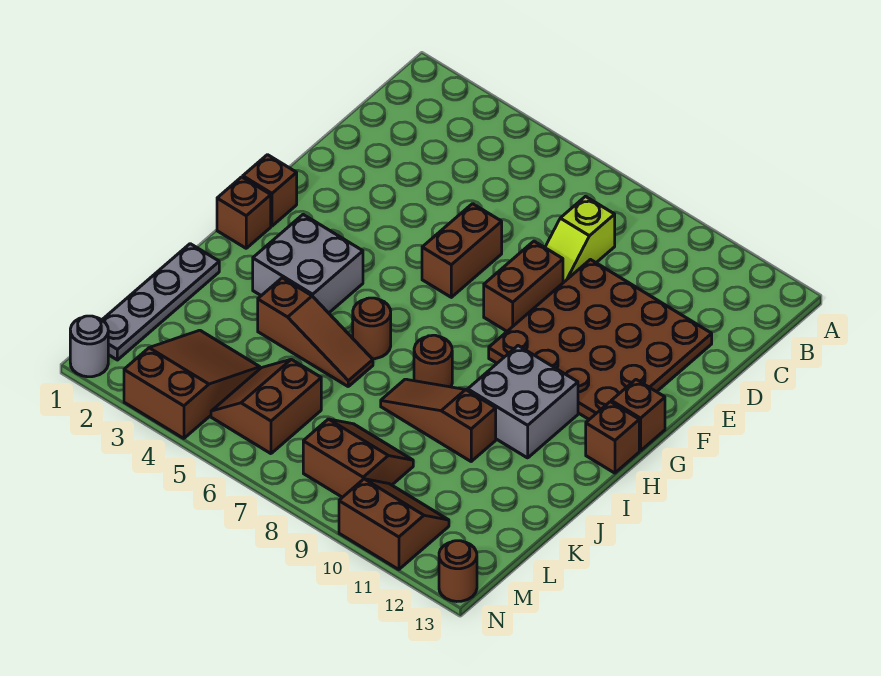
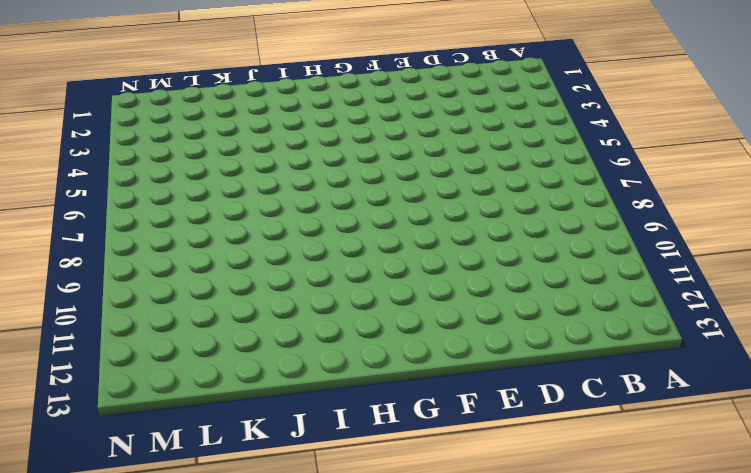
none -> lime slope C8:D8 level 1 top C
none -> brown plate D9:G12 level 1
none -> brown brick E6:F6 level 1

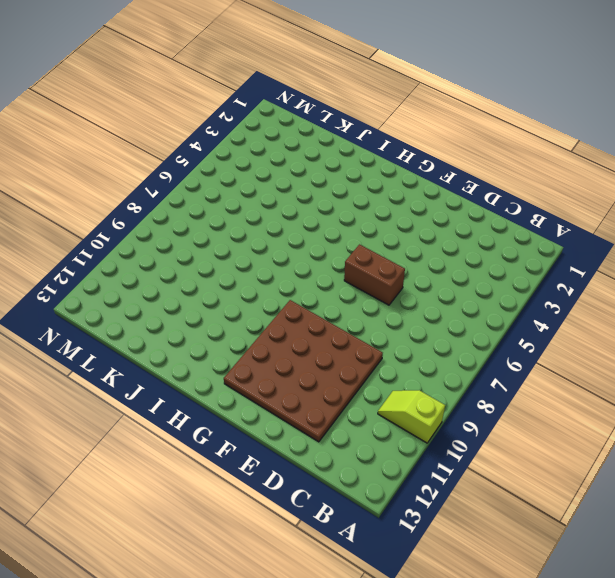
lime slope A10:B10 level 1 top A -> lime slope C8:D8 level 1 top C
none -> brown brick E8:F8 level 1
none -> brown brick G1 level 1
none -> brown brick G13 level 1

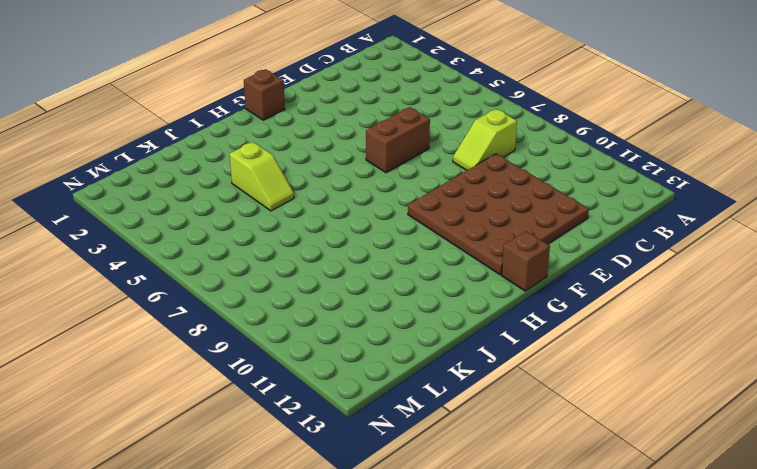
lime slope J4:J5 level 1 top 4 -> brown slope J4:J6 level 1 top 4
none -> brown brick E8:F8 level 1
none -> brown brick H1 level 1
none -> grey brick H3:I4 level 1

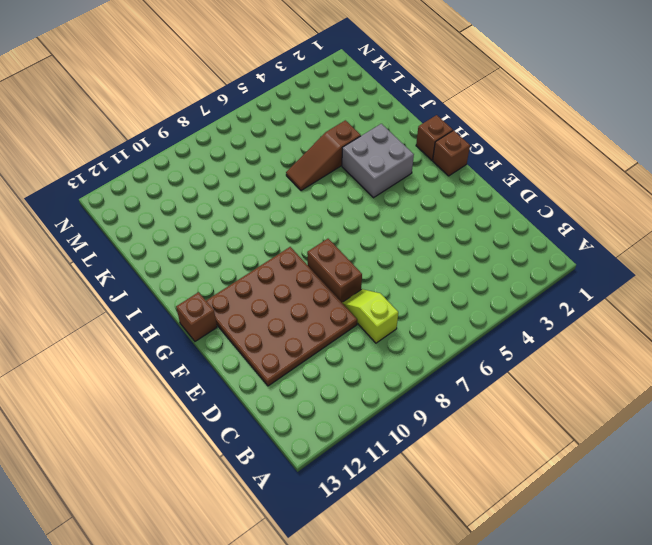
none -> brown brick E6:F6 level 1
none -> grey brick H10:I11 level 1
none -> brown brick H13 level 1

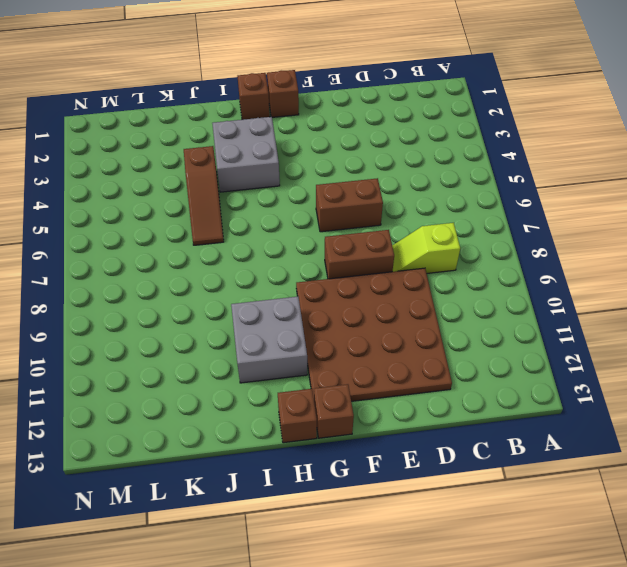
none -> brown round brick I6 level 1
none -> brown round brick I8 level 1
none -> grey plate J1:M1 level 1

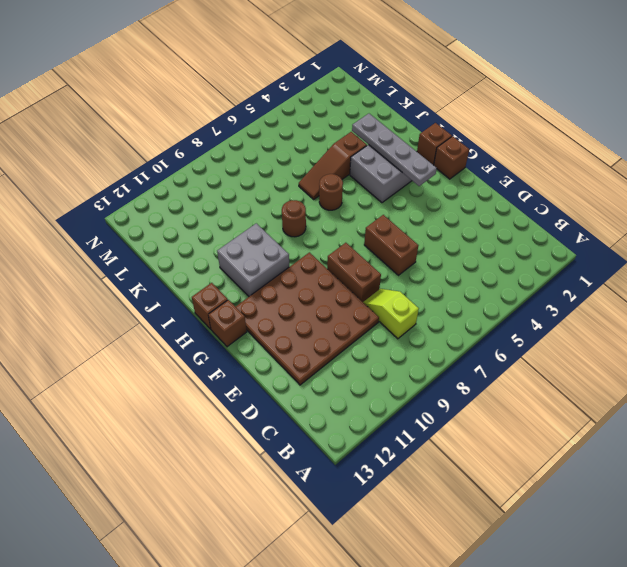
grey plate G3:J3 level 2 -> grey plate J1:M1 level 1
none -> brown slope J8:J10 level 1 top 10
none -> brown slope L3:N4 level 1 top N
none -> brown slope L5:M6 level 1 top 6

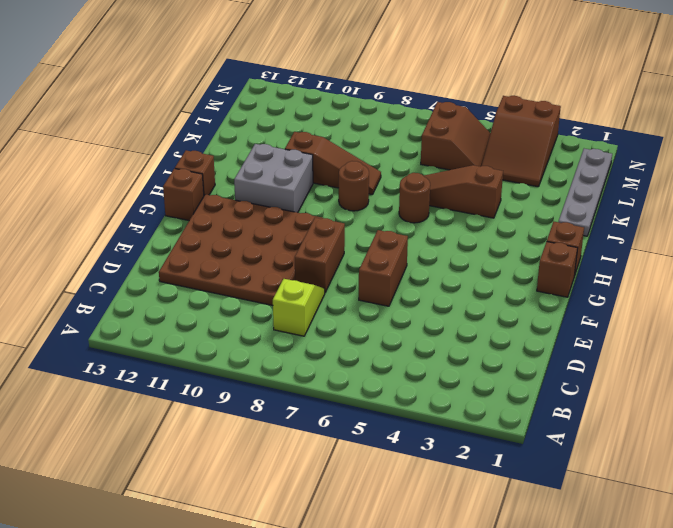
none -> grey brick H3:I4 level 1
none -> brown slope L8:M9 level 1 top M
none -> brown slope M10:N11 level 1 top N

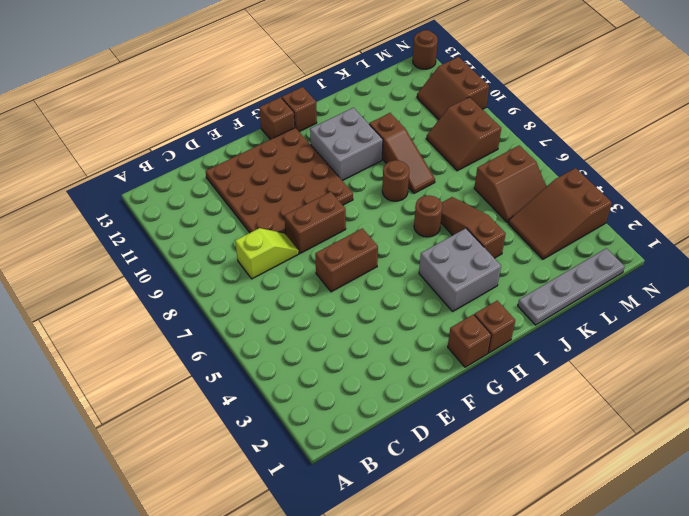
none -> grey round brick N1 level 1

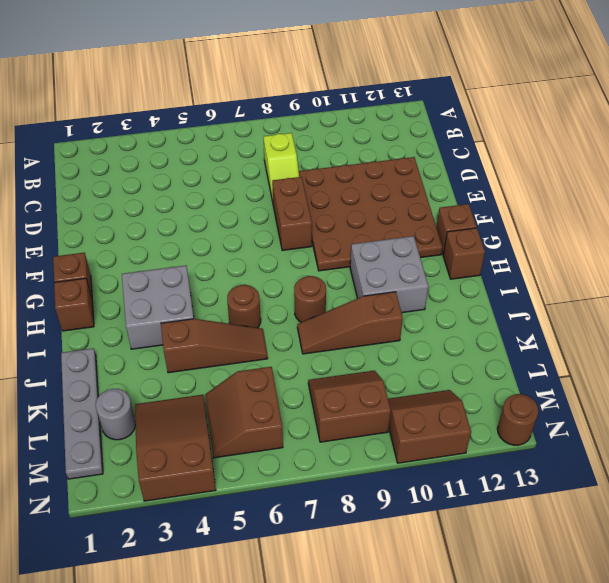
grey round brick L2 level 1 -> grey round brick N1 level 1
none -> brown brick E6:F6 level 1

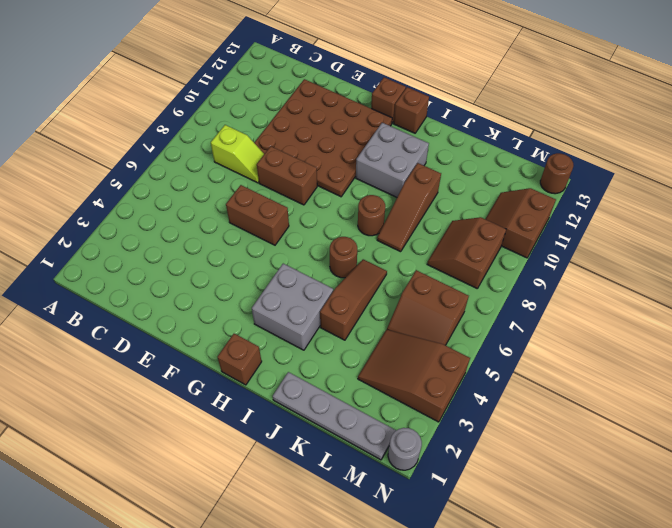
none -> brown brick G1 level 1

